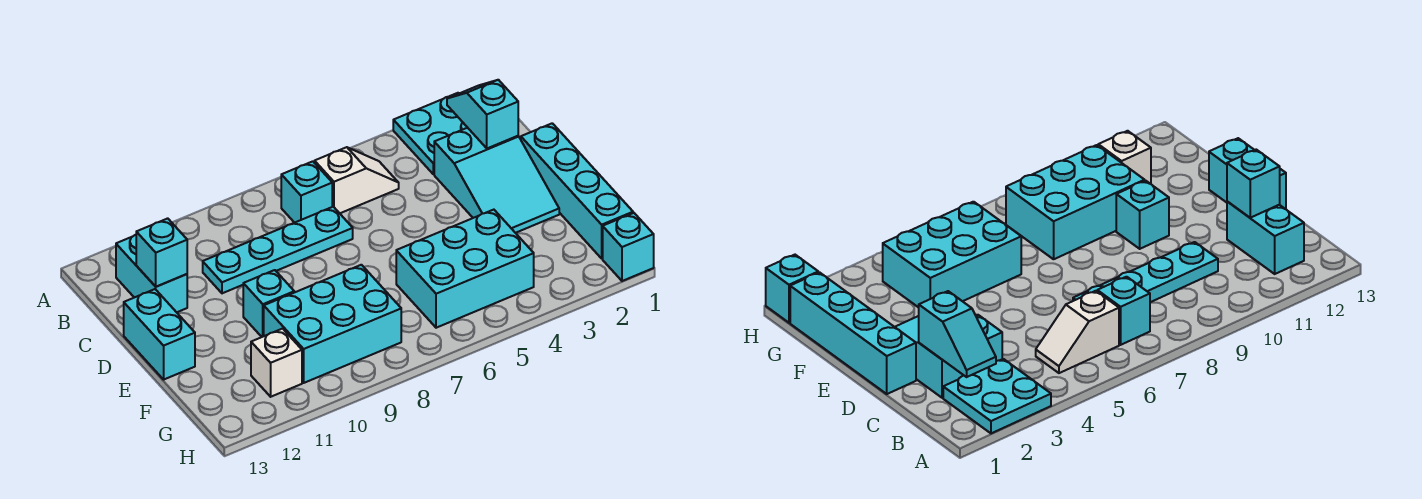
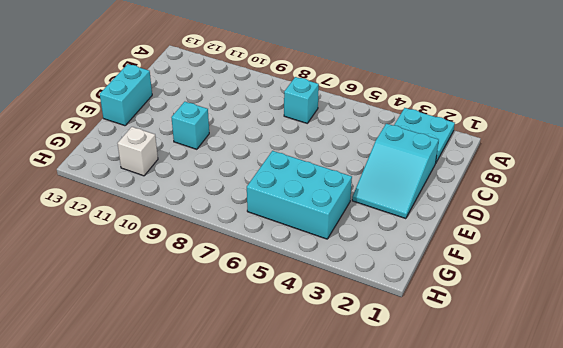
none -> white slope B5:B6 level 1 top 6
none -> cyan brick B12:C12 level 1
none -> cyan plate C7:C10 level 1

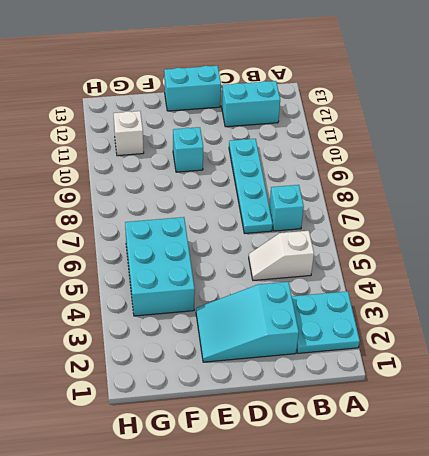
white slope B5:C5 level 1 top B -> white slope B5:B6 level 1 top 6
none -> cyan brick D1:G1 level 1
none -> cyan brick F8:G10 level 1
none -> cyan brick H1 level 1

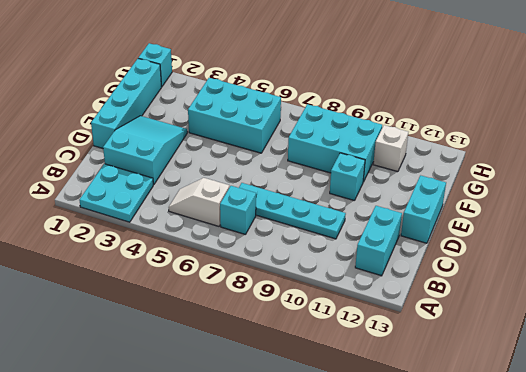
none -> cyan slope B2:C2 level 2 top C
none -> cyan brick C12 level 2

